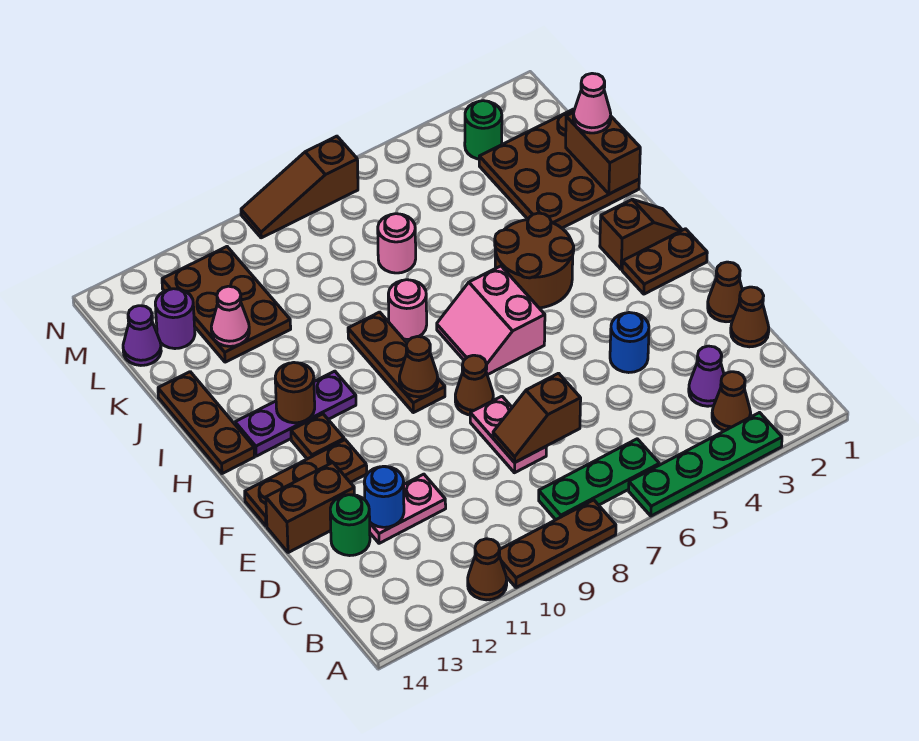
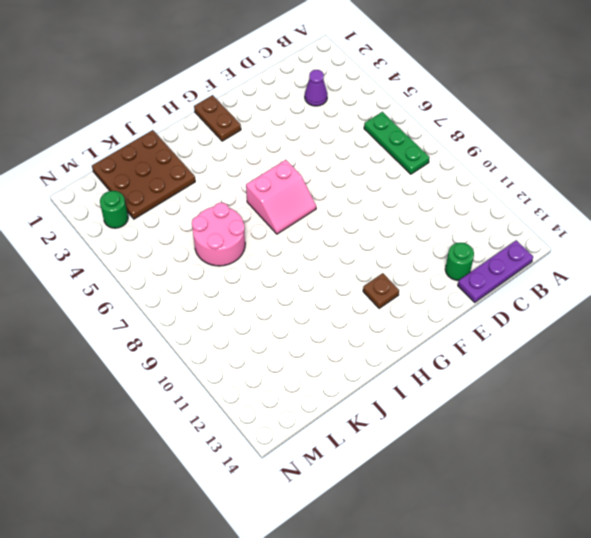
purple plate B14:D14 level 1 -> purple plate H11:H13 level 1
pink round brick J6:K7 level 1 -> pink round brick K7 level 1
none -> green plate A3:A6 level 1
none -> brown plate A8:A10 level 1
none -> brown cone A11 level 1
none -> brown cone B3 level 1

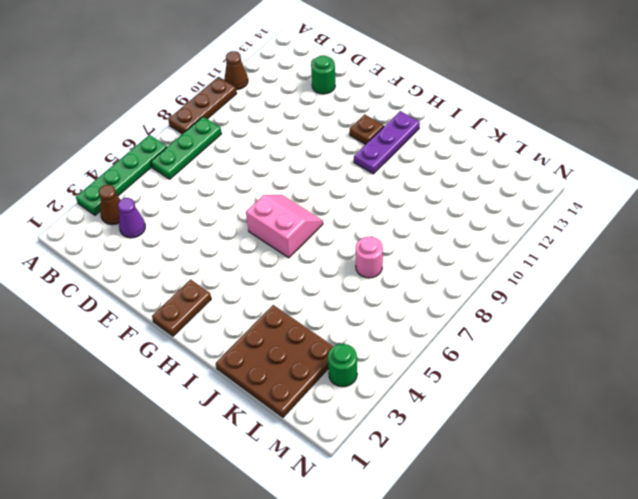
none -> brown cone D1 level 1
none -> pink plate D8:E8 level 1
none -> pink plate D11:D12 level 1
none -> brown cone E1 level 1

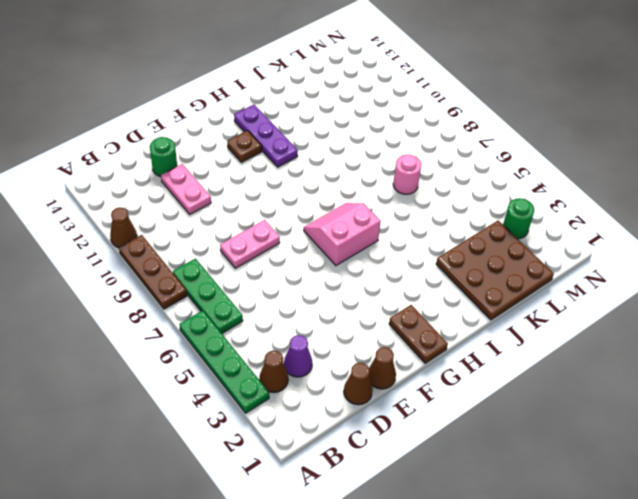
none -> blue round brick E4 level 1
none -> brown brick E13:E14 level 1
none -> brown cone F8 level 1
none -> brown plate F12:F14 level 1

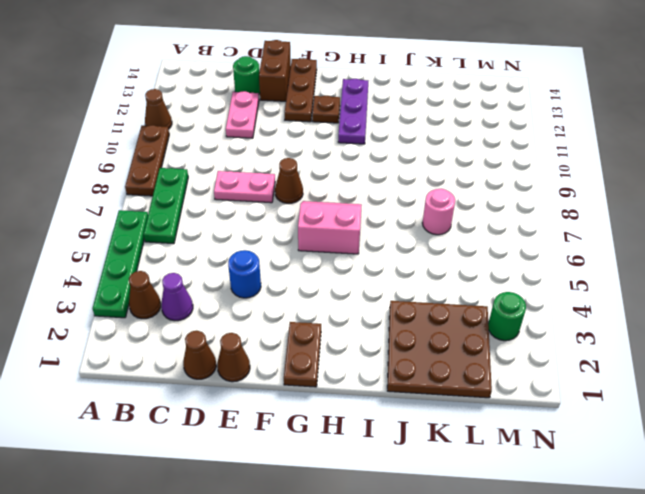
none -> brown plate G9:I9 level 1
none -> brown slope H1:H2 level 1 top 2
none -> brown round brick H4:I5 level 1
none -> brown plate H14:J14 level 1

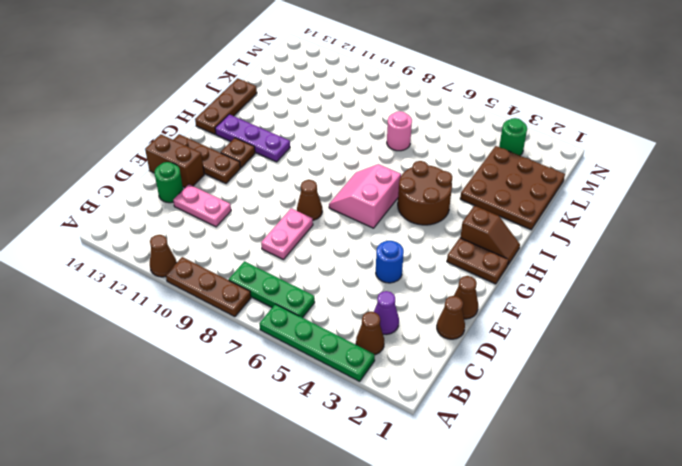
none -> brown plate G9:I9 level 1
none -> pink round brick I8 level 1
none -> brown plate K11:M12 level 1
none -> purple round brick L13 level 1

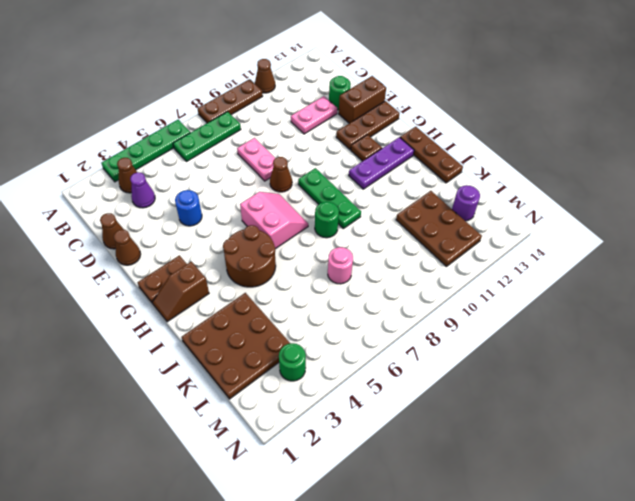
green plate G9:I9 level 1 -> brown plate G9:I9 level 1
green round brick I8 level 1 -> pink round brick I8 level 1
none -> purple cone L14 level 1
none -> brown slope N7:N9 level 1 top 7
none -> brown slope D7:D8 level 2 top 7
none -> blue round brick D12 level 2

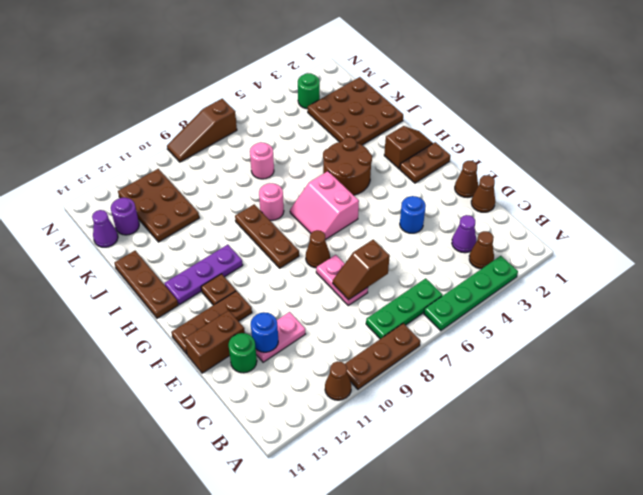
none -> brown cone G9 level 2
none -> brown round brick H12 level 2
none -> brown brick J1:K1 level 2
none -> pink cone K12 level 2

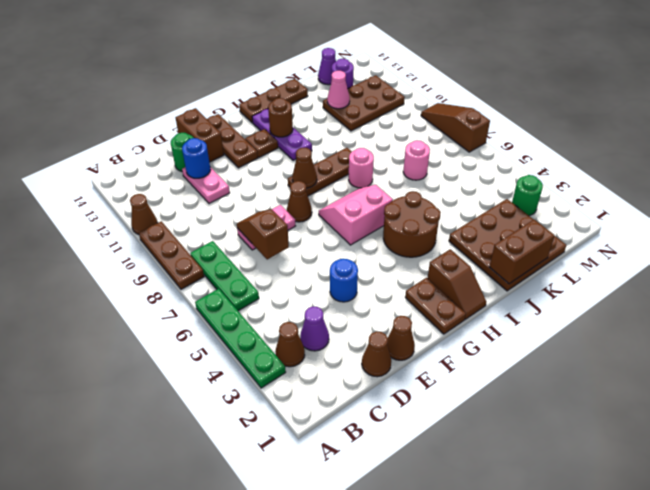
none -> pink cone K1 level 3

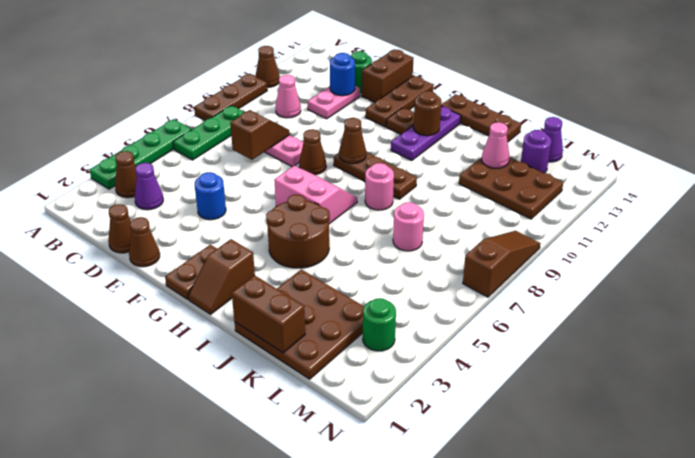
pink cone C10 level 1 -> pink cone K1 level 3

